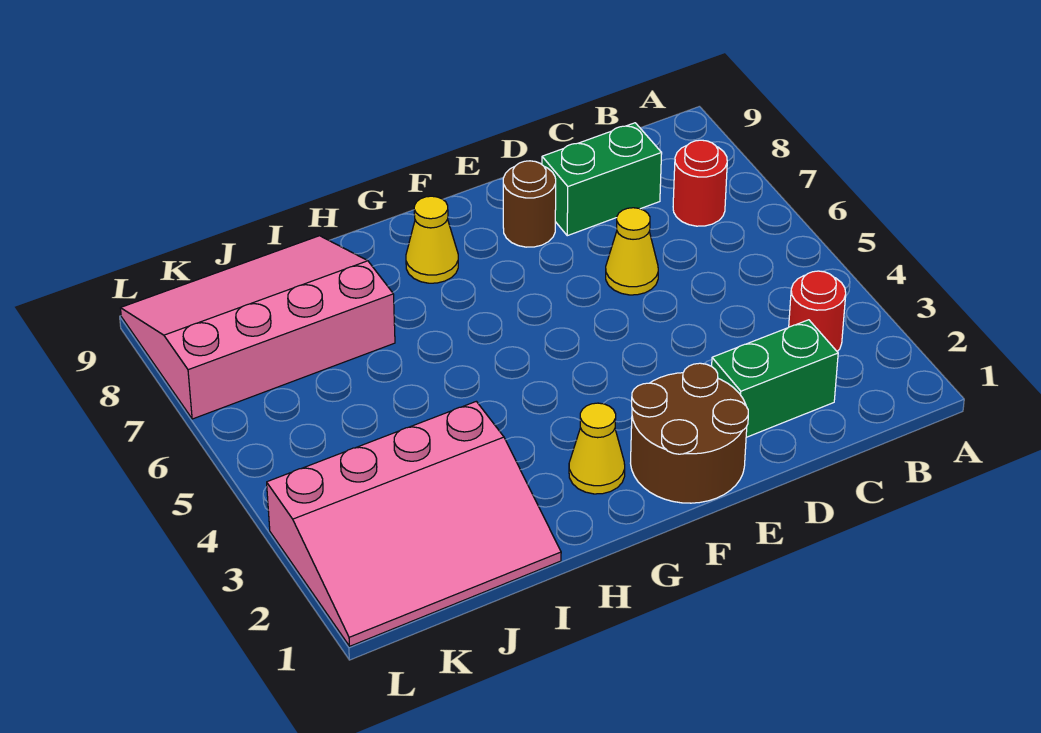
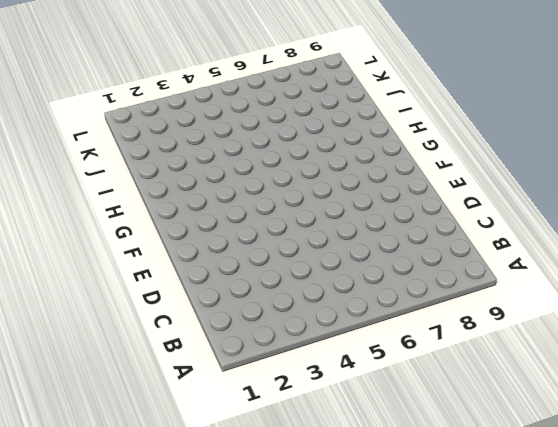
none -> red round brick B3 level 1
none -> red round brick B7 level 1

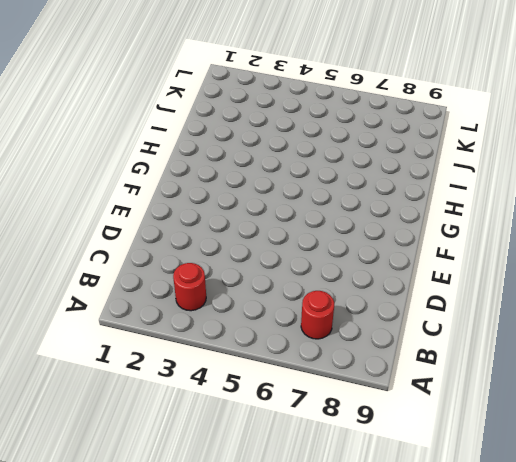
none -> green brick C2:D2 level 1
none -> green brick C8:D8 level 1

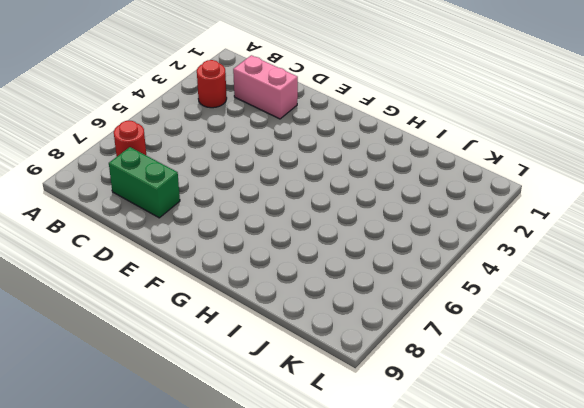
pink brick C2:D2 level 1 -> green brick C2:D2 level 1
none -> yellow cone D6 level 1
none -> brown round brick E1:F2 level 1

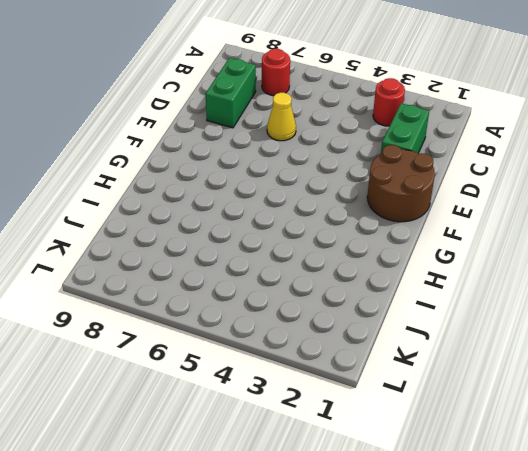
none -> brown round brick E8 level 1
none -> yellow cone G2 level 1

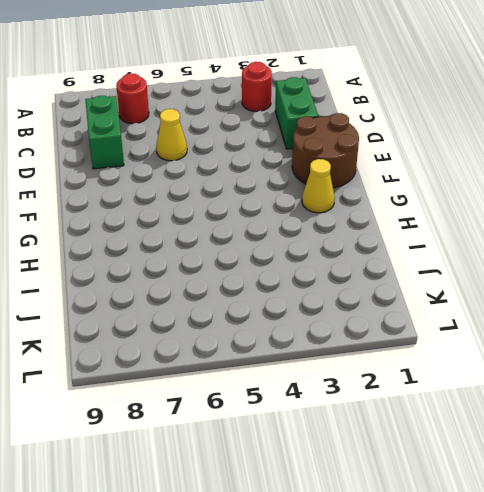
none -> brown round brick E8 level 1
none -> yellow cone G8 level 1

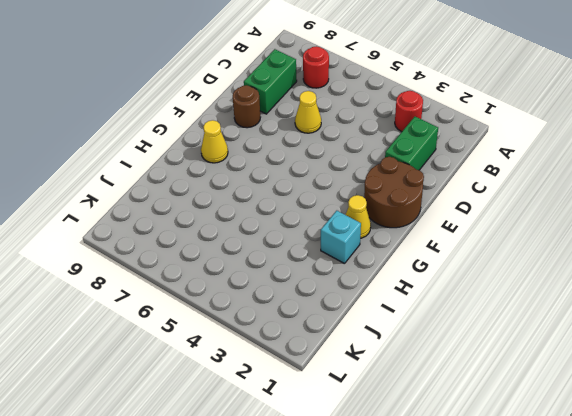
cyan brick H2 level 1 -> none
none -> pink slope I1:L3 level 1 top 3
none -> pink slope I7:L9 level 1 top 7

